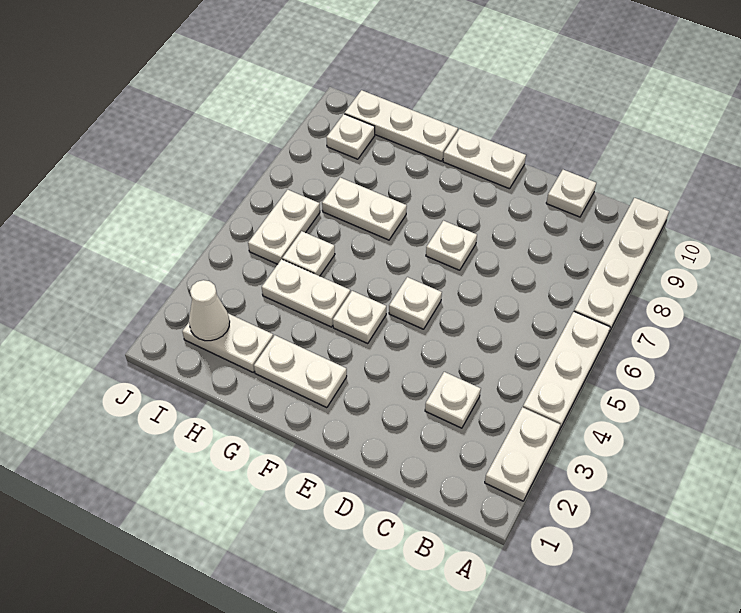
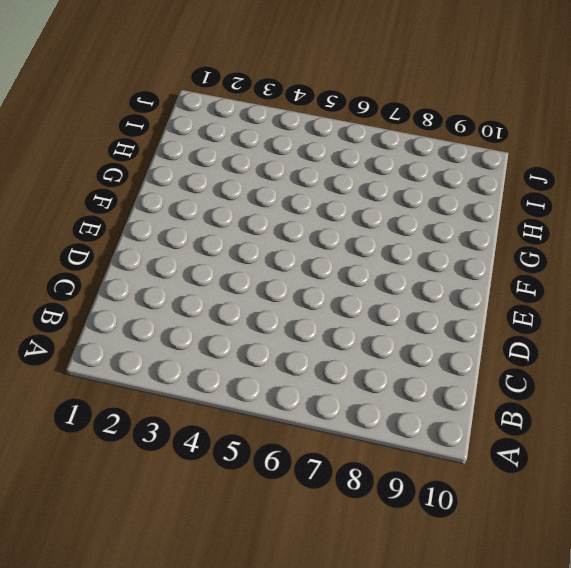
none -> white plate A2:A3 level 1
none -> white plate A4:A6 level 1
none -> white plate A7:A10 level 1

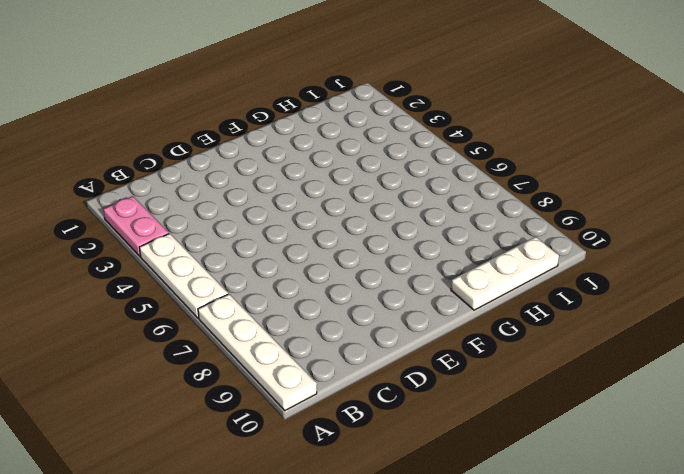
pink plate A2:A3 level 1 -> white plate A2:A3 level 1
none -> white plate C3 level 1
none -> white plate C10 level 1
none -> white plate E5 level 1

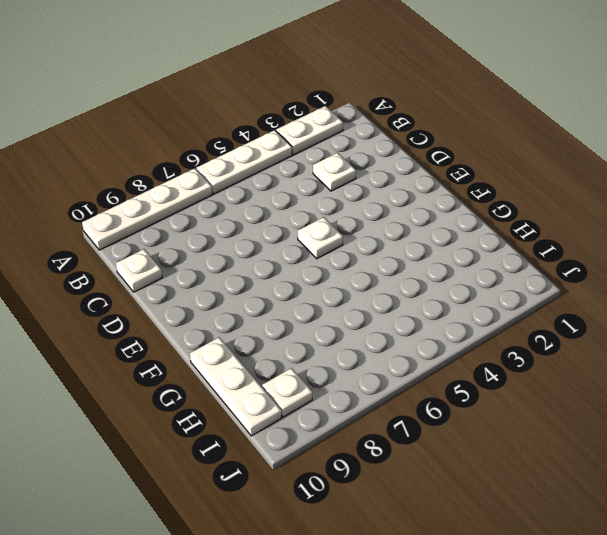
none -> white plate E7 level 1
none -> white plate E10:F10 level 1
none -> white plate F2:G2 level 1

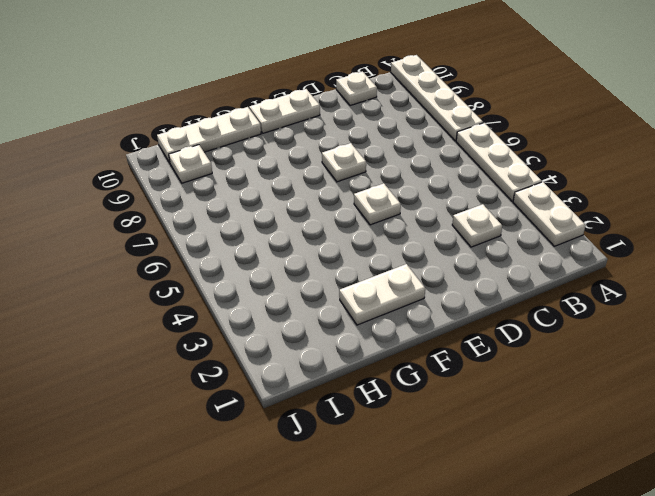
none -> white plate F4 level 1
none -> white plate G4:H4 level 1
none -> white plate G7:H7 level 1

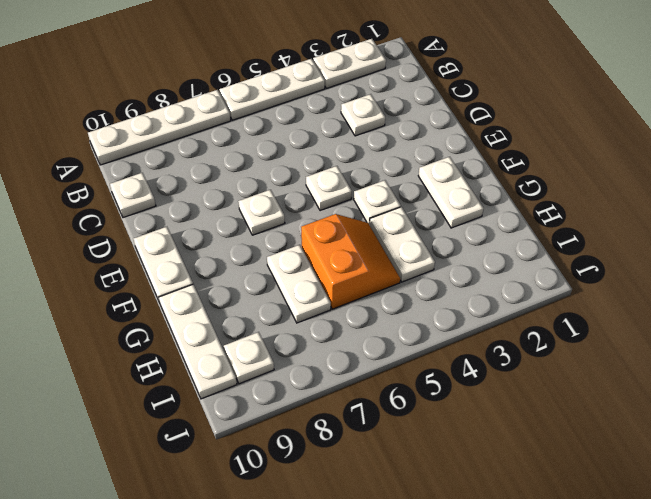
orange slope G5:H6 level 1 top 6 -> white plate H5 level 1
none -> white plate H2:I2 level 1
none -> white plate I5:I6 level 1
none -> white cone I2 level 2

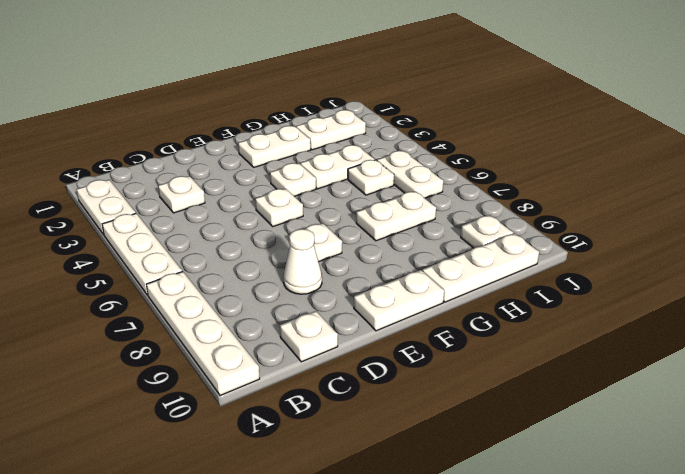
white cone D8 level 1 -> white cone I2 level 2

